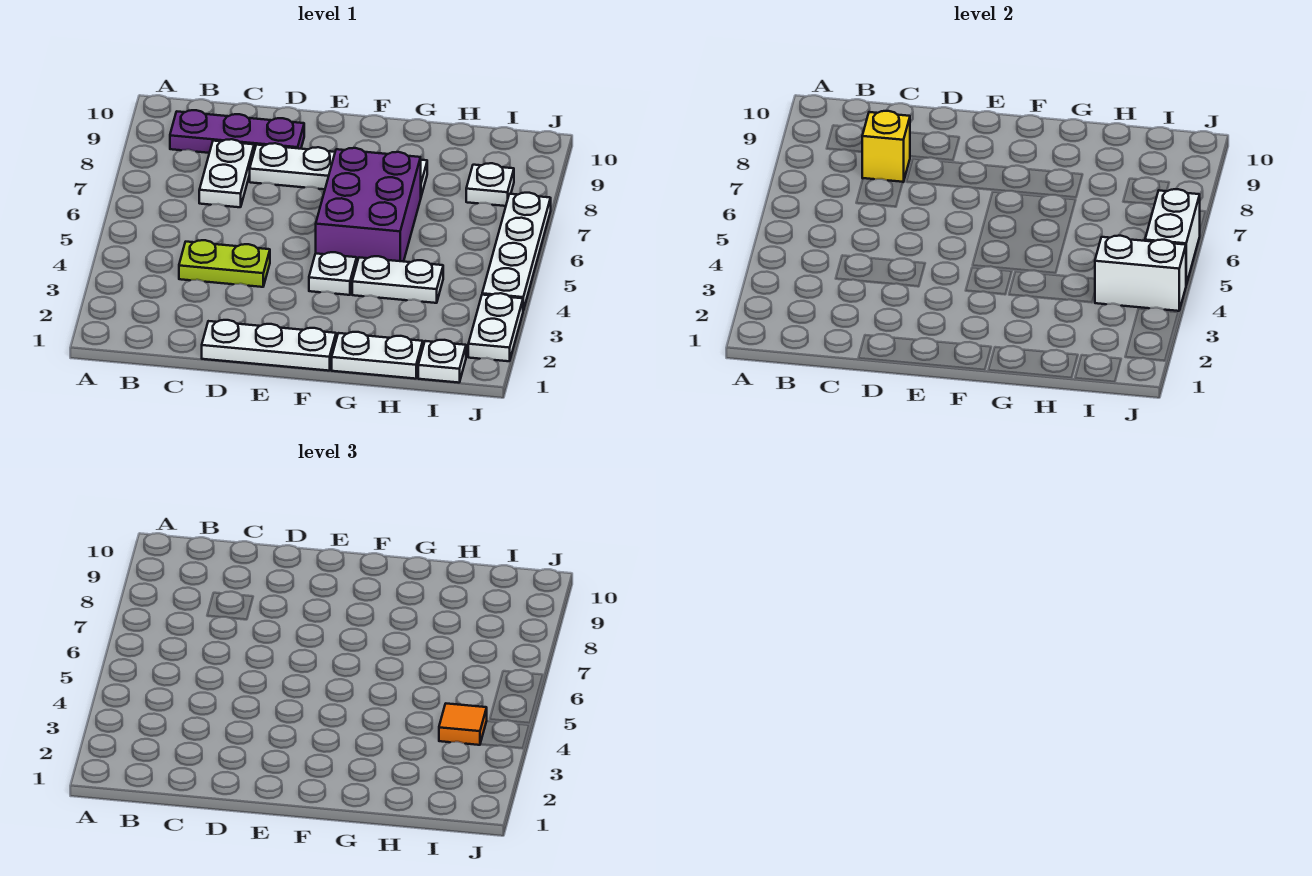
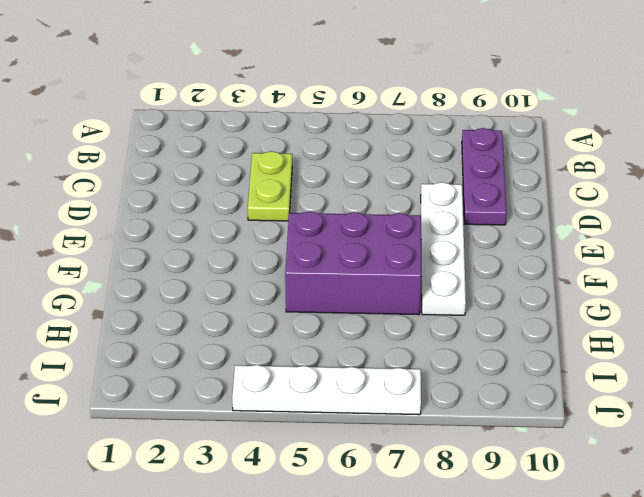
none -> white plate C7:C8 level 1
none -> white plate D1:F1 level 1
none -> white plate F4 level 1

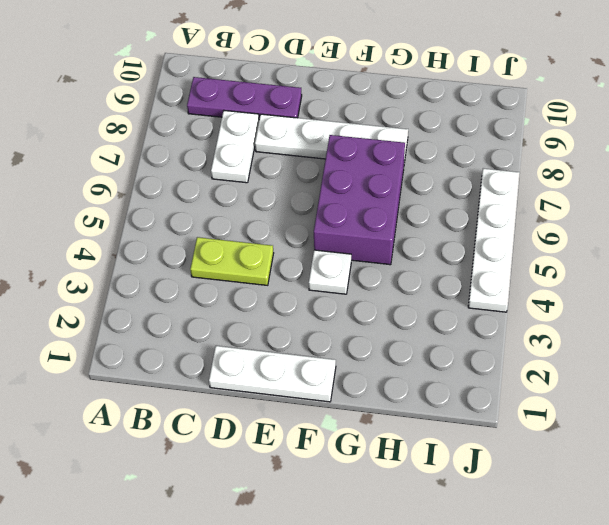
none -> white plate G1:H1 level 1
none -> white plate G4:H4 level 1
none -> white plate I1 level 1

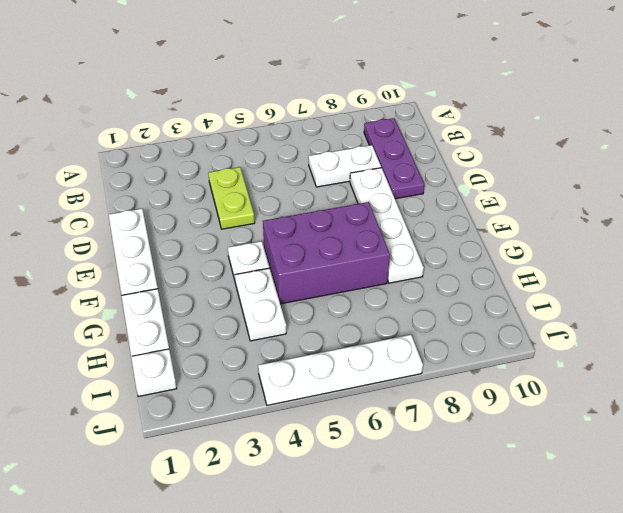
none -> white plate I8 level 1
none -> white plate J2:J3 level 1
none -> yellow brick C8 level 2

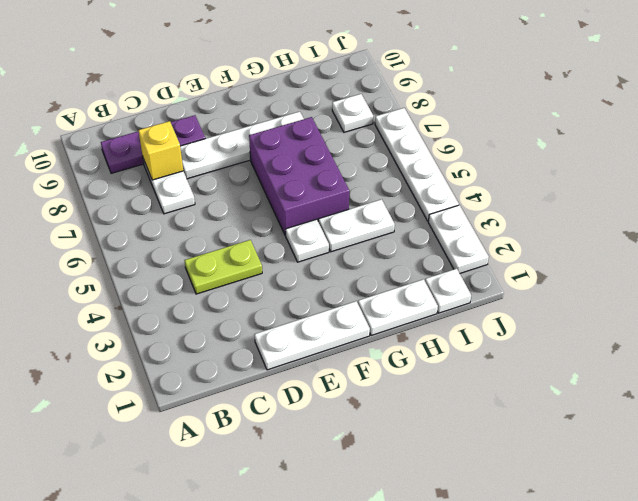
none -> white brick I4:J4 level 2
none -> white brick J5:J6 level 2
none -> orange tile I4 level 3

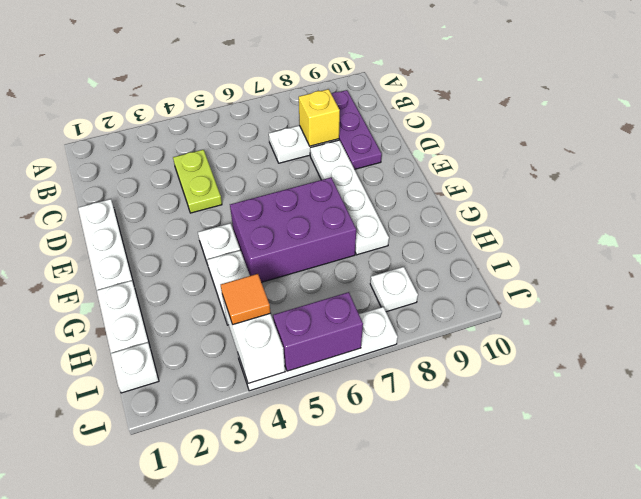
purple brick J5:J6 level 2 -> white brick J5:J6 level 2
none -> white plate J2:J3 level 1

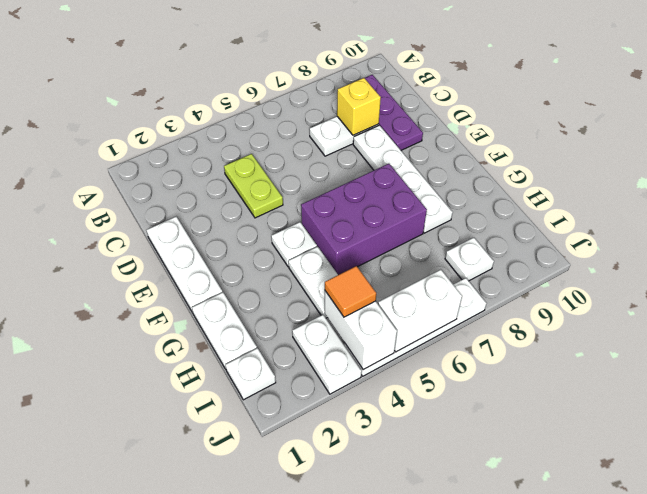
white plate I3:J3 level 1 -> white plate J2:J3 level 1

